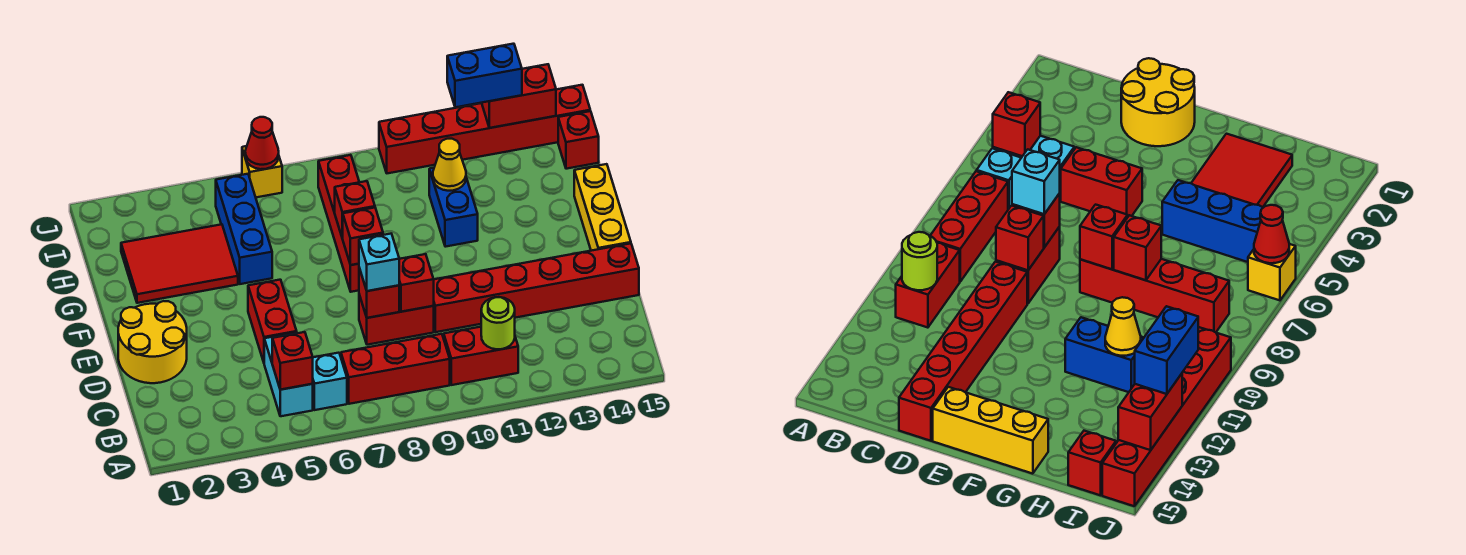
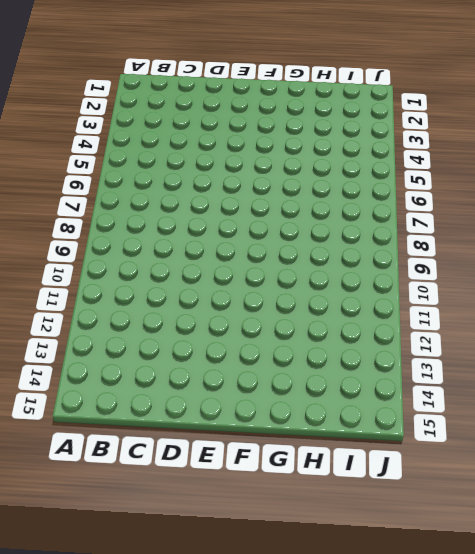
none -> cyan brick B5:C5 level 1
none -> cyan brick B6 level 1
none -> red brick B7:B9 level 1

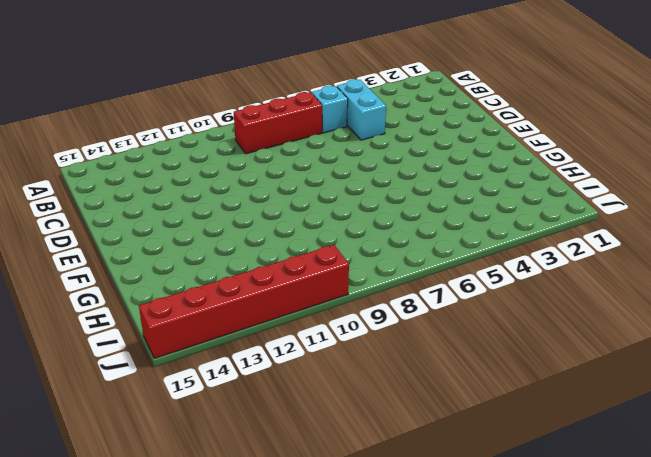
none -> red brick B10:B11 level 1
none -> yellow round brick D1:E2 level 1
none -> red brick D5:E5 level 1

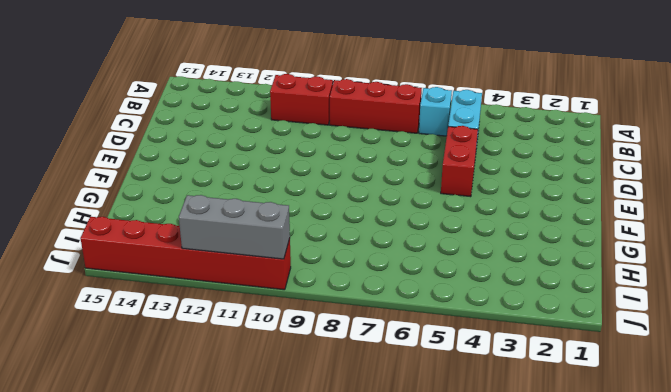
grey brick J10:J12 level 2 -> none
none -> yellow round brick D1:E2 level 1
none -> red brick D8:D9 level 1
none -> red brick D10:D15 level 1

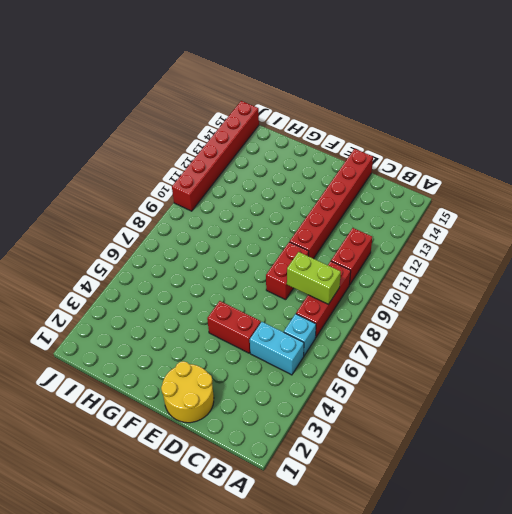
lime brick B8:C8 level 2 -> none
none -> yellow brick E15:G15 level 1
none -> red brick F8:I8 level 1
none -> red tile G2:H4 level 1

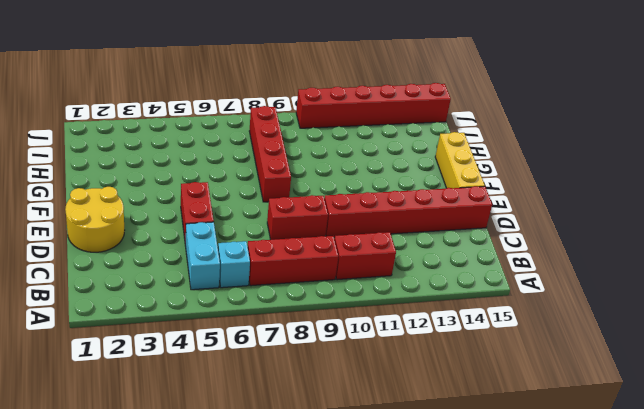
none -> red tile G2:H4 level 1
none -> blue brick G5:I5 level 1
none -> blue brick G11:H11 level 1

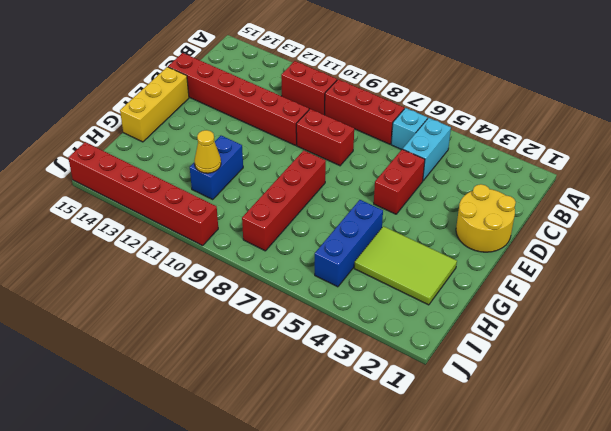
lime tile G2:H4 level 1 -> red tile G2:H4 level 1
none -> red brick I15 level 1
none -> yellow brick J6 level 1
none -> red brick B5 level 2

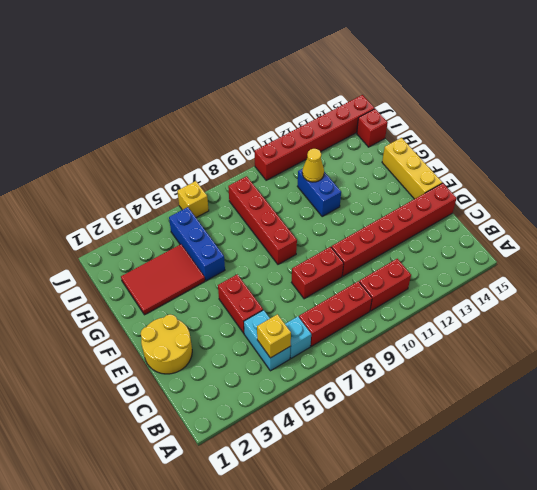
yellow brick B5 level 2 -> red brick B5 level 2
none -> lime round brick B11 level 2
none -> red brick D8 level 2
none -> red brick D9 level 2

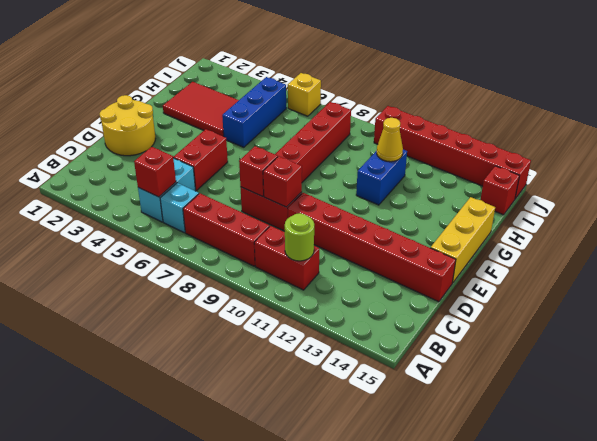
none -> red brick F8 level 2
none -> red brick G8 level 2
none -> red cone J6 level 2

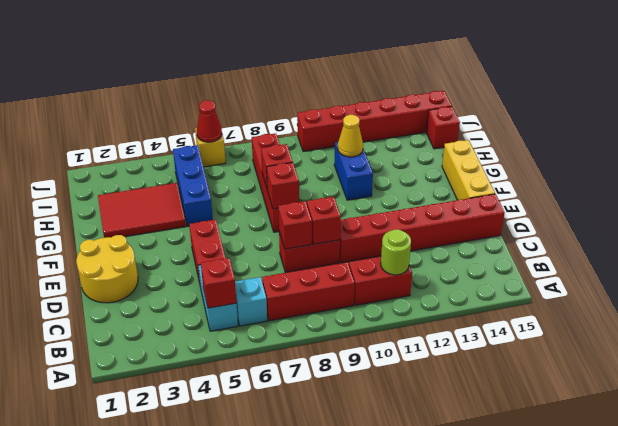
none -> red brick J13:J14 level 2
none -> cyan brick D8 level 3
none -> blue brick J12:J13 level 3

